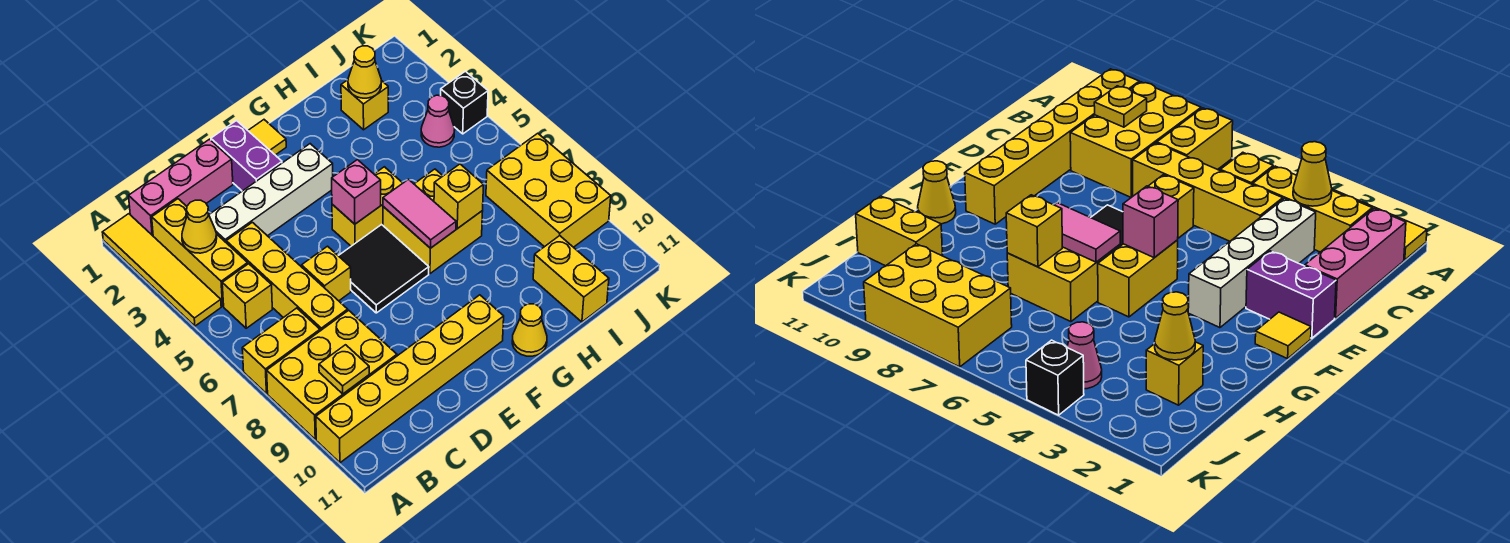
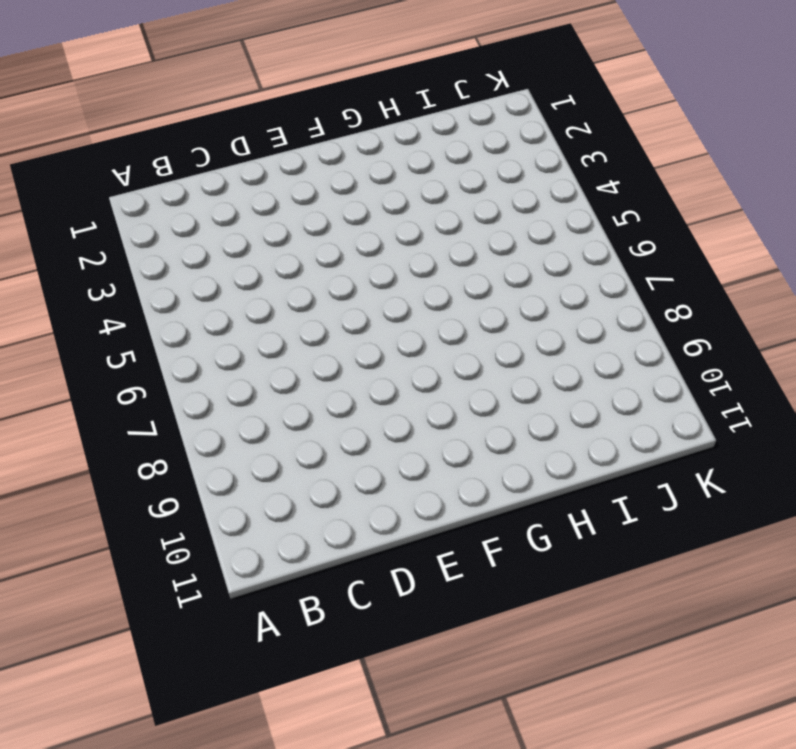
none -> yellow tile A1:A4 level 1
none -> yellow brick A7:B7 level 1
none -> yellow brick A8:C9 level 1

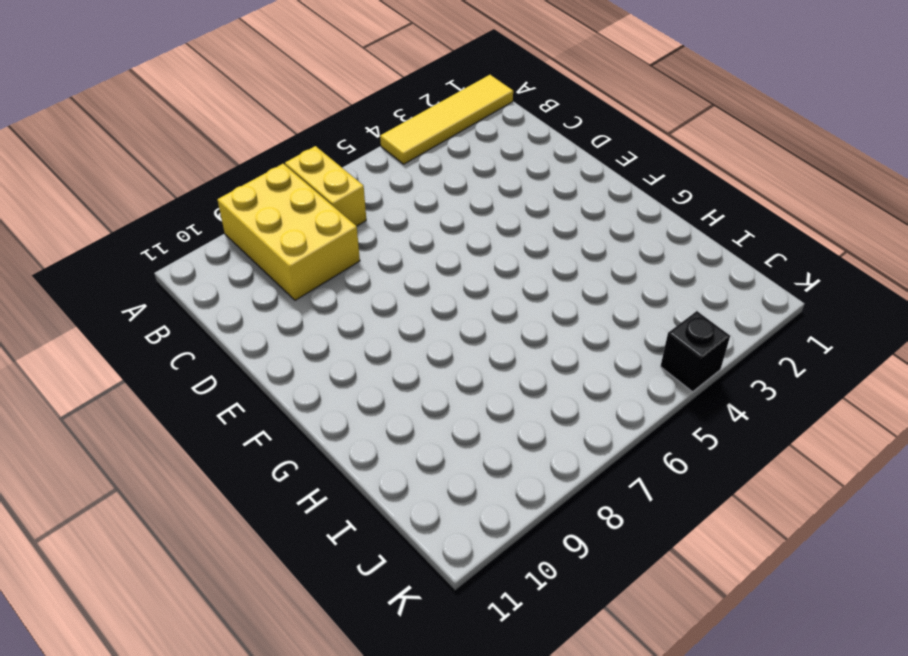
none -> yellow brick A10:F10 level 1
none -> pink brick B1:D1 level 1
none -> yellow brick B2:B4 level 1

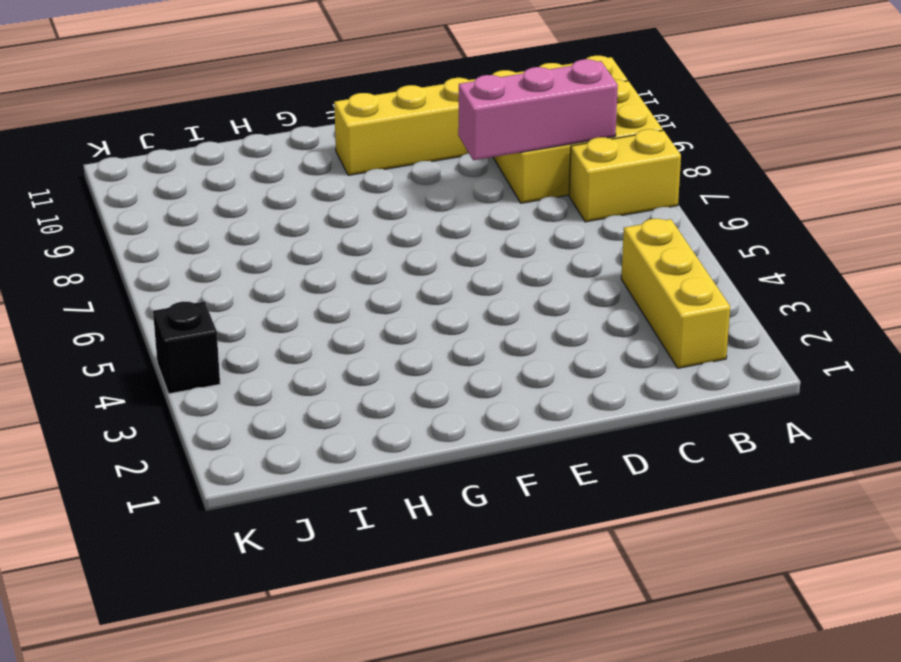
pink brick B8:D8 level 2 -> pink brick B1:D1 level 1
none -> yellow tile A1:A4 level 1
none -> yellow brick B5 level 1
none -> white brick C3:F3 level 1

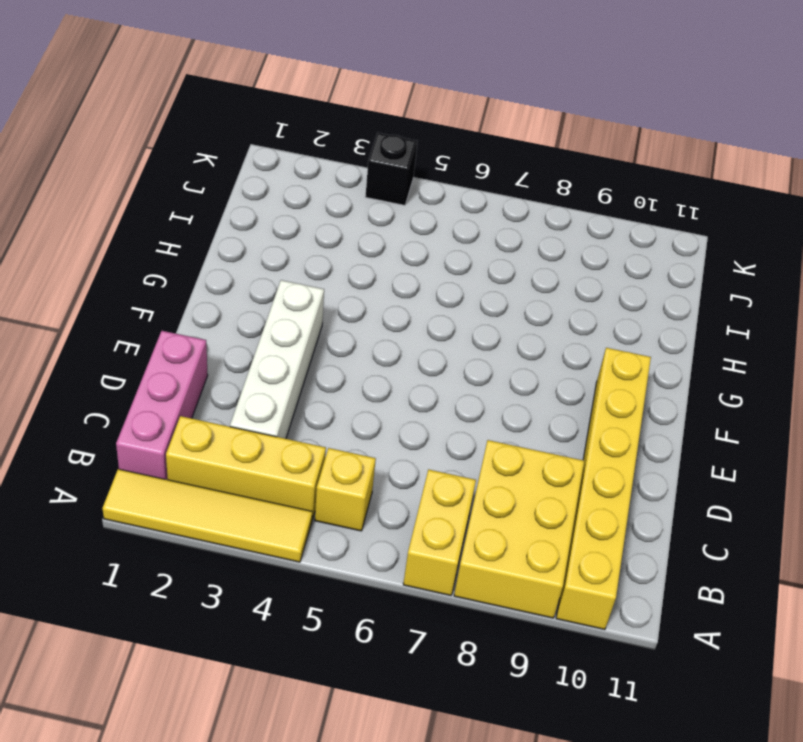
none -> yellow brick C4:C7 level 1
none -> yellow brick D6 level 1
none -> purple brick E1:E2 level 1

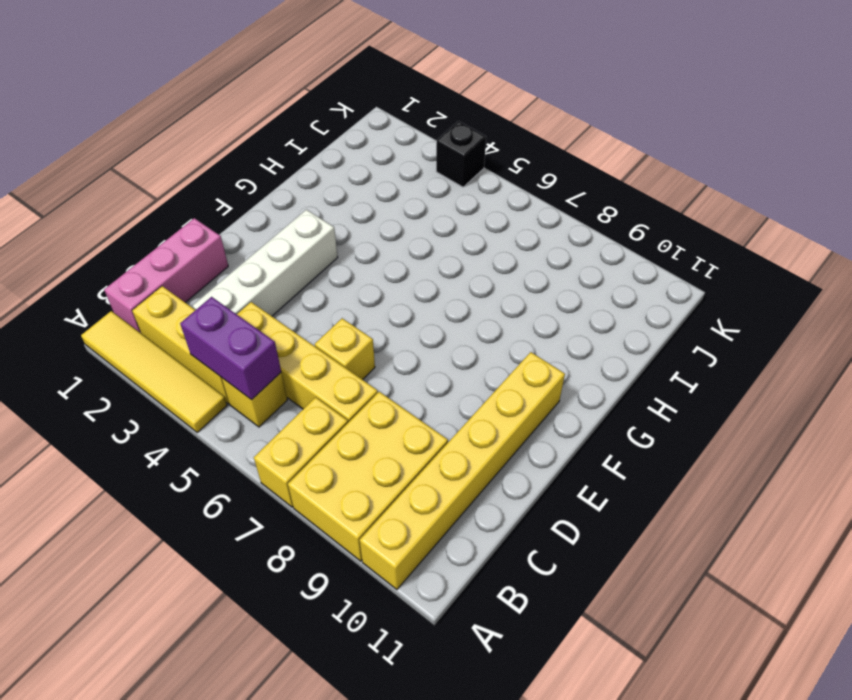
purple brick B4:B5 level 2 -> purple brick E1:E2 level 1
none -> black tile E6:F7 level 1
none -> yellow tile F1 level 1
none -> yellow brick F5:G5 level 1

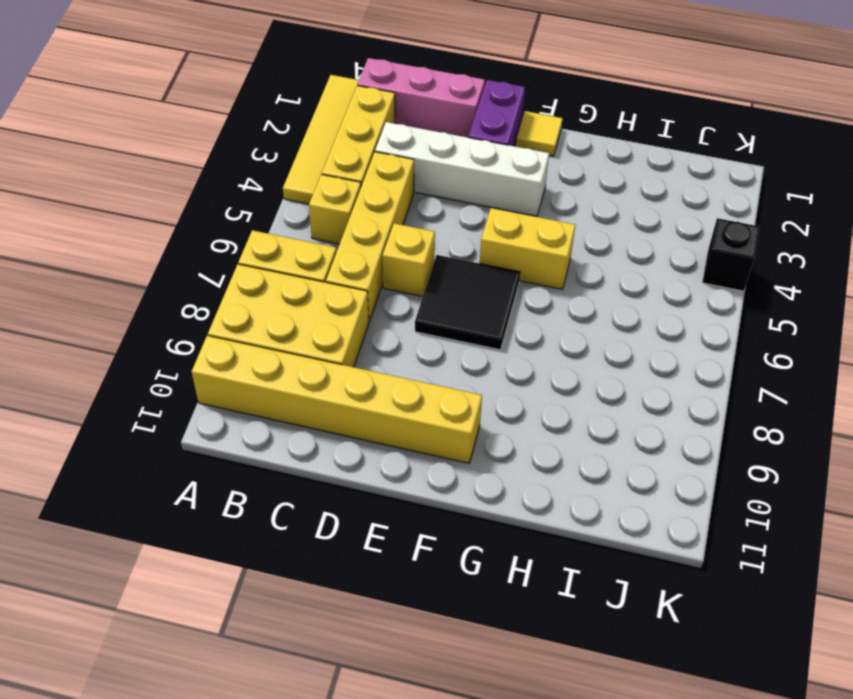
none -> yellow brick G6:H7 level 1
none -> yellow cone G11 level 1
none -> yellow brick I2 level 1

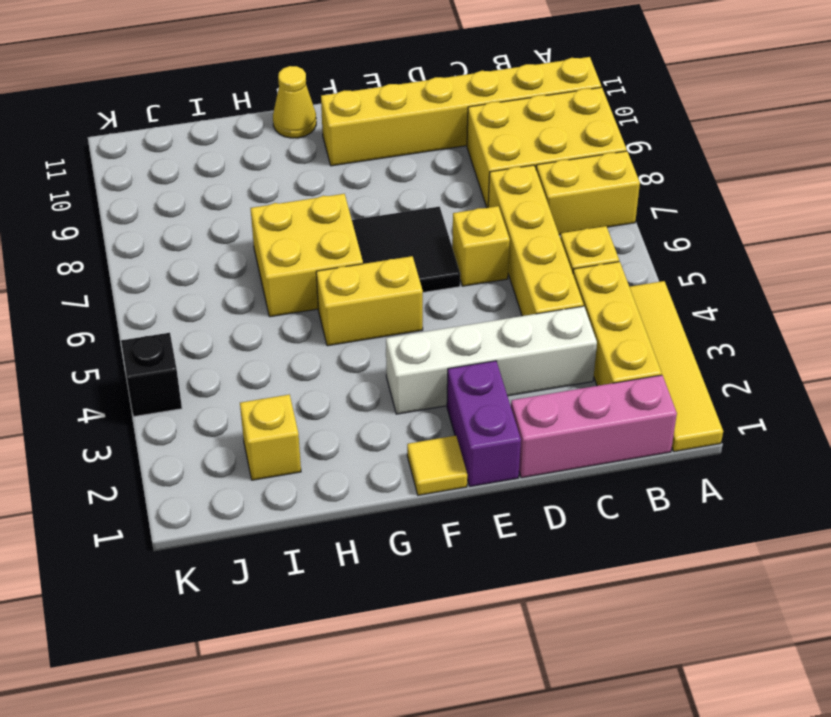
none -> yellow brick I10:I11 level 1
none -> pink cone J4 level 1
none -> yellow brick J7:K9 level 1

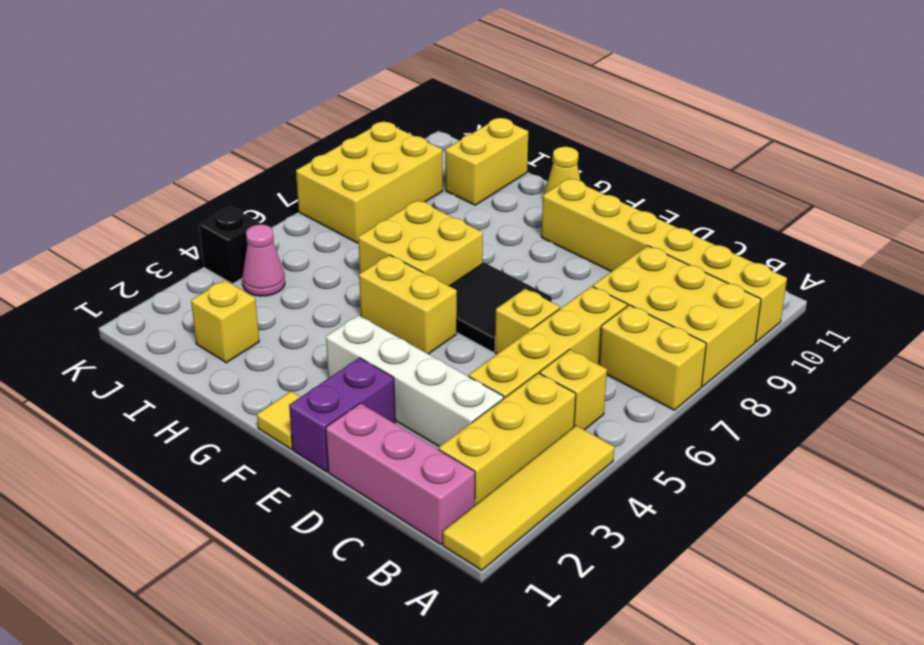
none -> yellow cone B3 level 2
none -> yellow plate B9 level 2
none -> pink brick F5 level 2

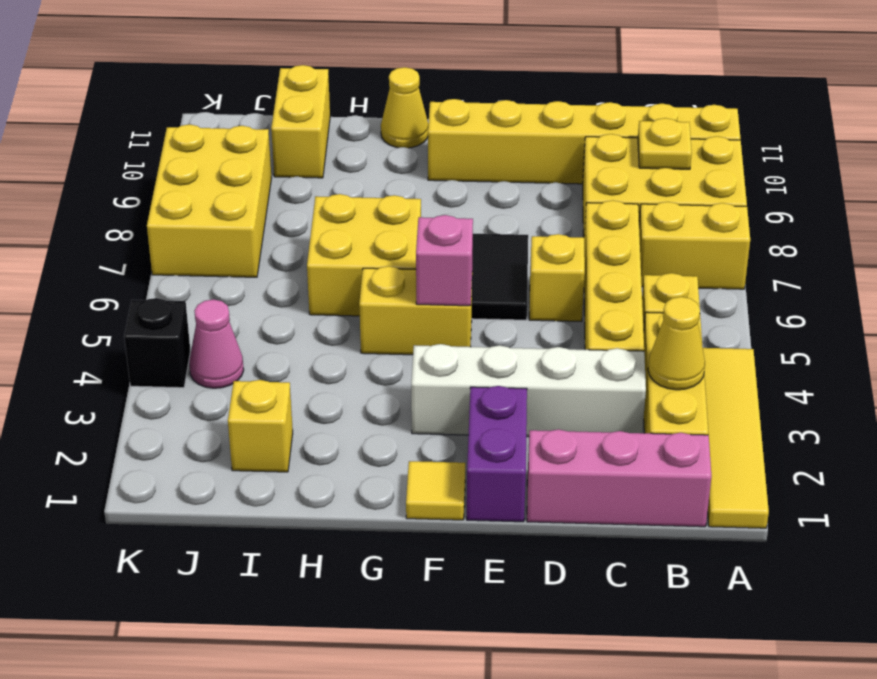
none -> pink tile G6:G7 level 2
none -> yellow brick H7 level 2
none -> yellow cone I2 level 2

